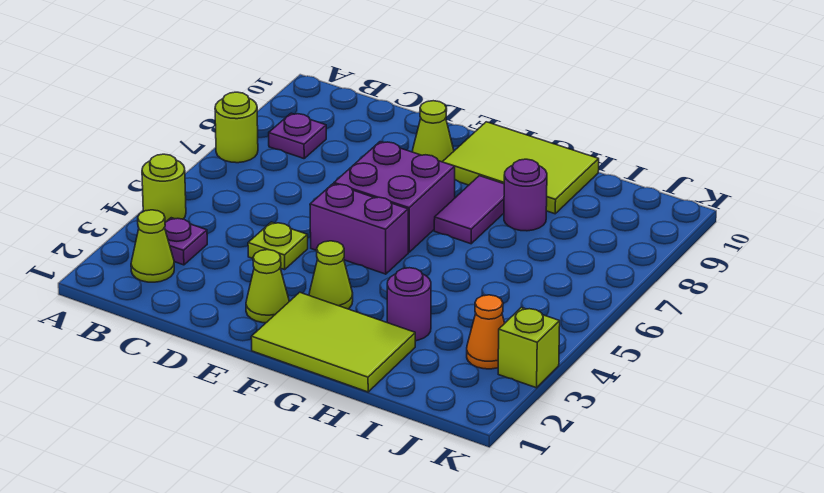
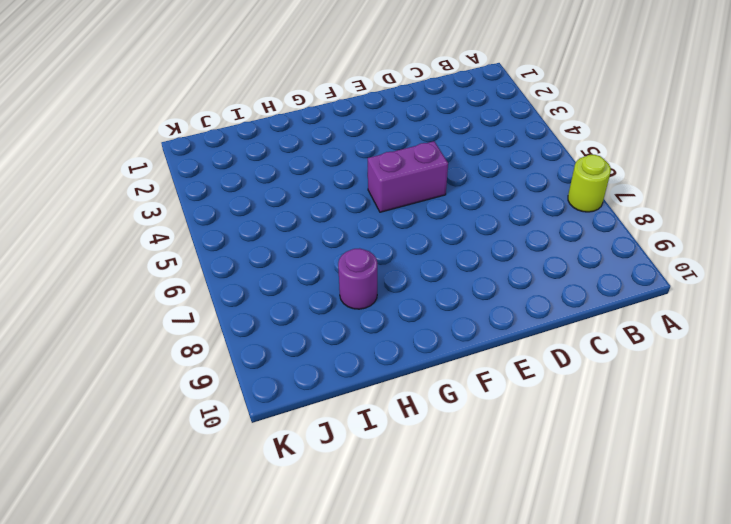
none -> lime round brick A4 level 1
none -> lime cone B2 level 1
none -> purple plate B3 level 1

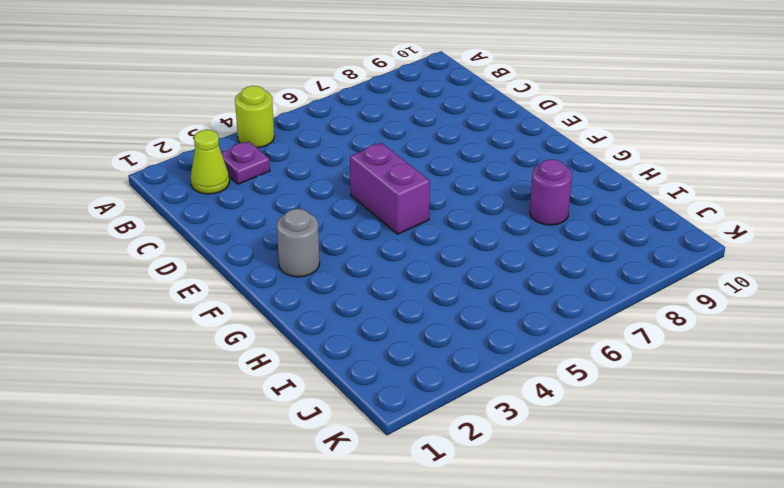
grey round brick F2 level 1 -> lime tile F1:H2 level 1
none -> lime round brick A7 level 1
none -> purple plate B8 level 1
none -> lime plate D4 level 1

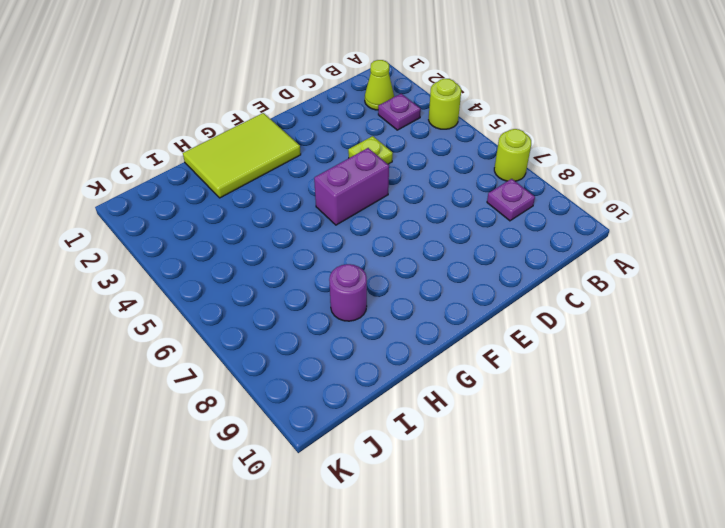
none -> lime cone E2 level 1
none -> purple brick E6:F7 level 1
none -> lime cone E9 level 1

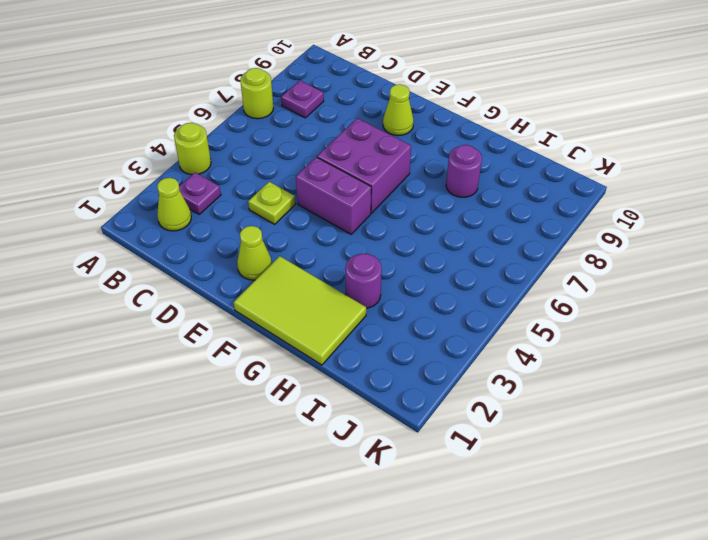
none -> lime cone F3 level 1
none -> lime tile F9:H10 level 1
none -> purple tile G7:G8 level 1

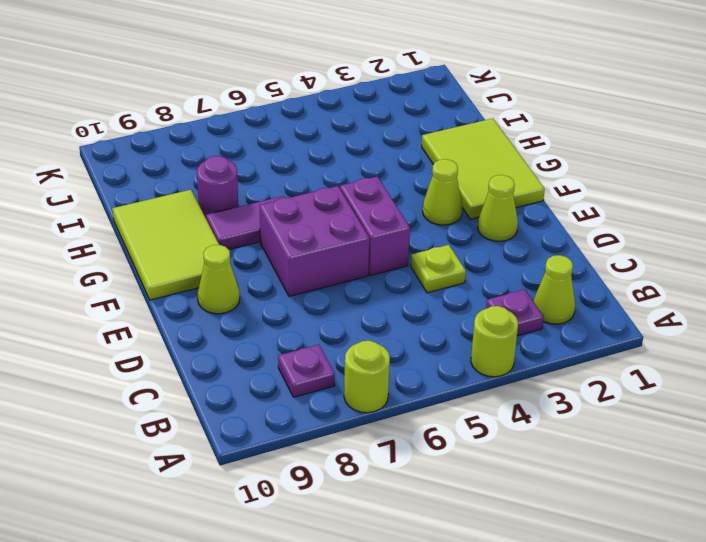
none -> purple round brick H3 level 1
none -> orange cone J3 level 1
none -> lime brick K3 level 1

